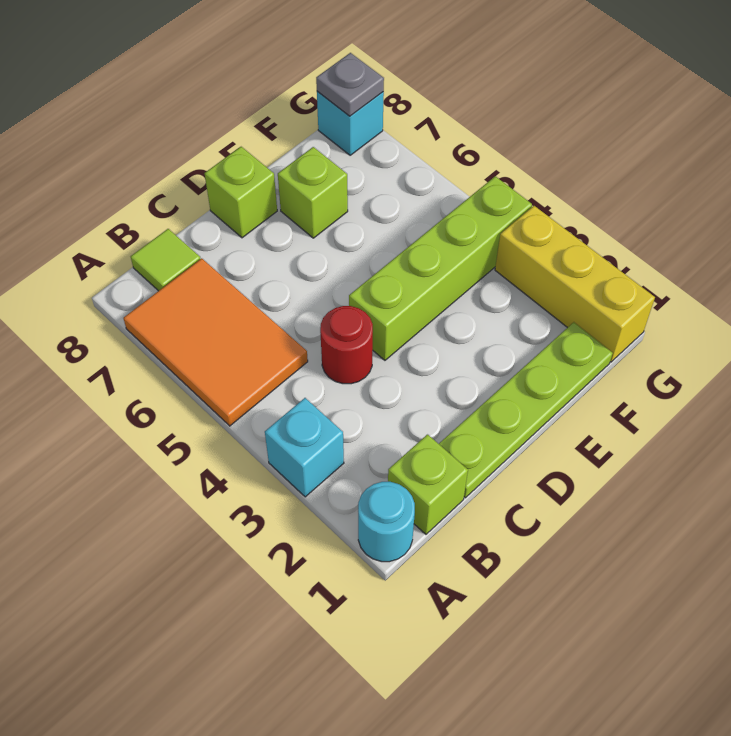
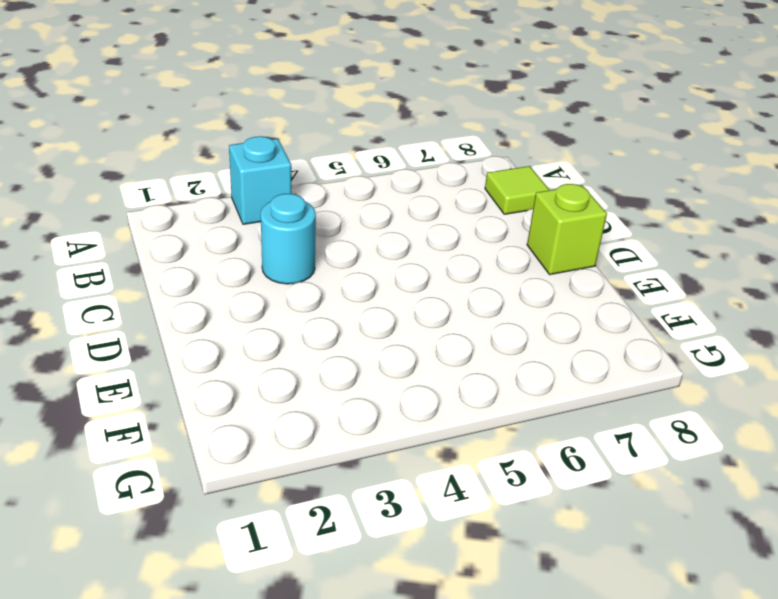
cyan round brick C3 level 1 -> cyan round brick A1 level 1
none -> orange tile A5:B7 level 1
none -> lime brick B1 level 1
none -> lime plate C1:F1 level 1

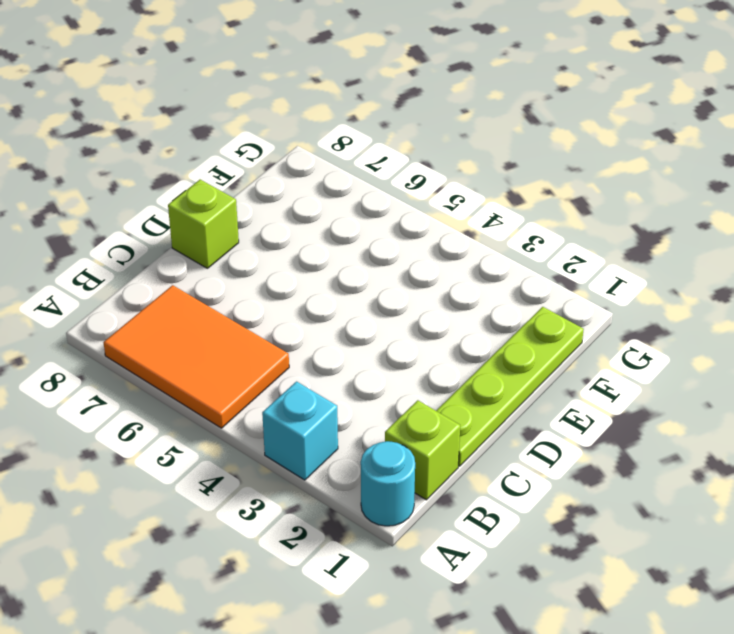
none -> lime tile B8 level 1
none -> red round brick C4 level 1
none -> lime brick D4:G4 level 1

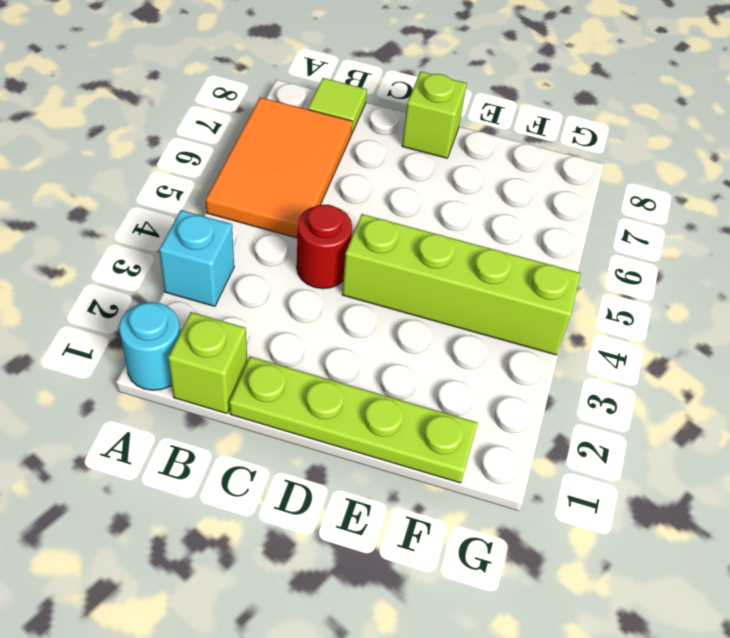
none -> lime brick E7 level 1
none -> yellow brick G1:G3 level 1
none -> cyan brick G8 level 1

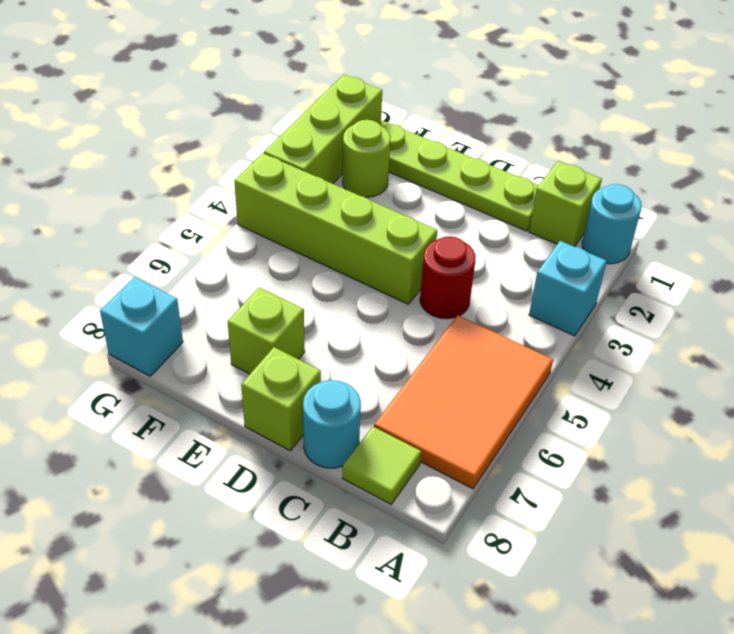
cyan round brick C8 level 1 -> none
lime round brick F2 level 1 -> none
lime brick G1:G3 level 1 -> yellow brick G1:G3 level 1
none -> grey plate G8 level 2

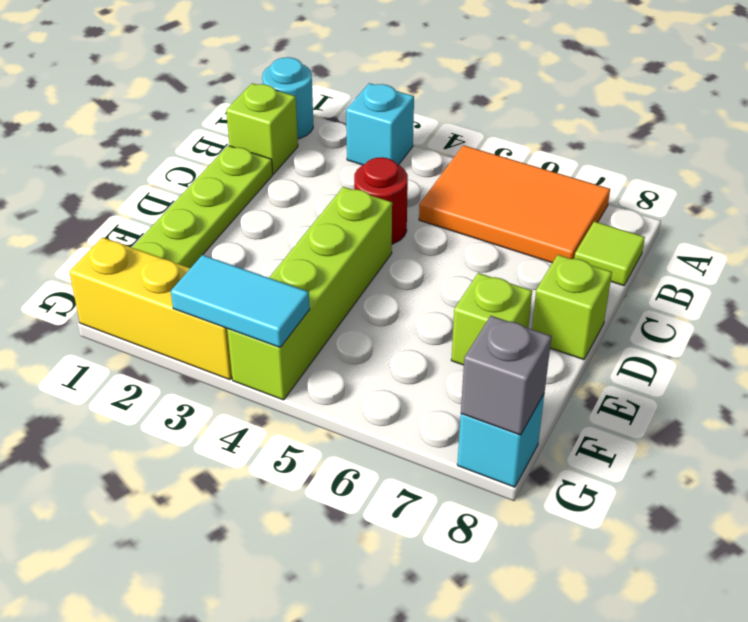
cyan tile G3:G4 level 2 -> none
grey brick G8 level 2 -> grey plate G8 level 2

